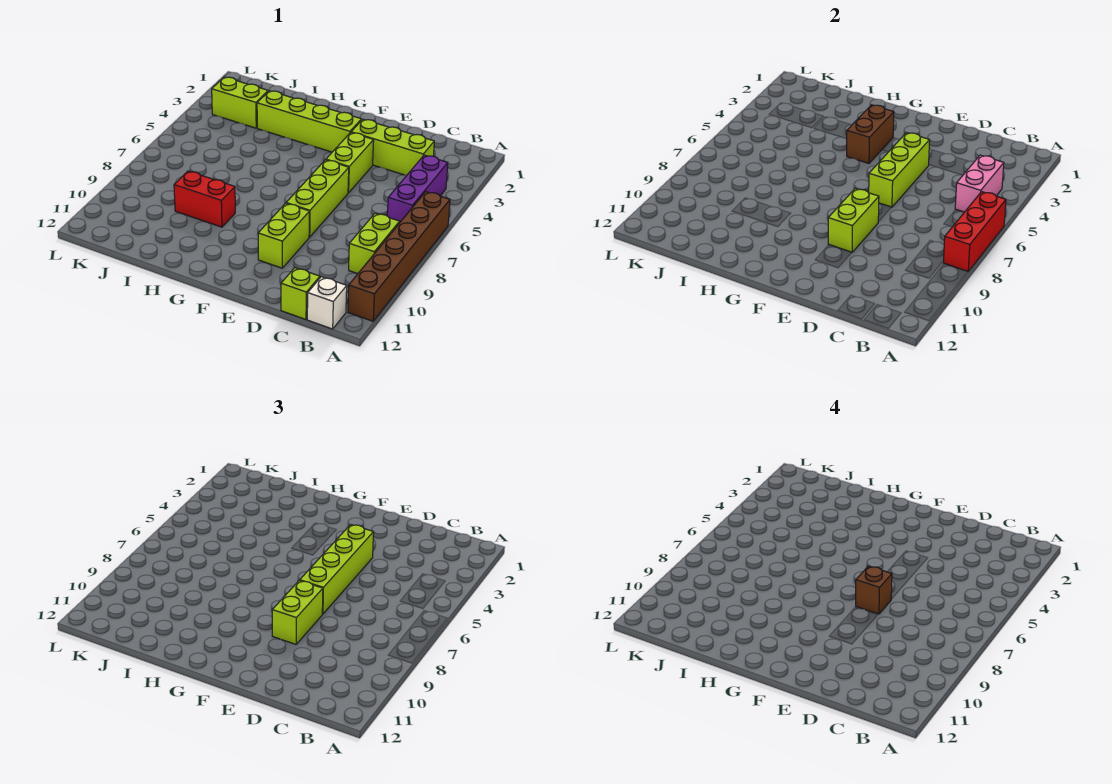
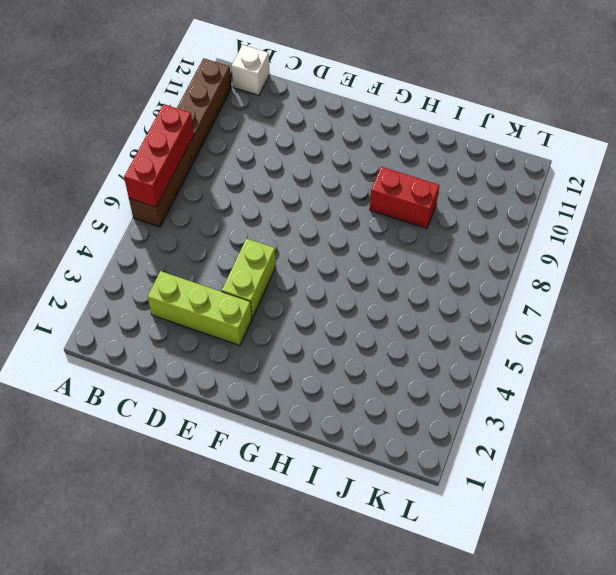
none -> purple brick B4:B6 level 1
none -> lime brick B8:B9 level 1
none -> lime brick C12 level 1

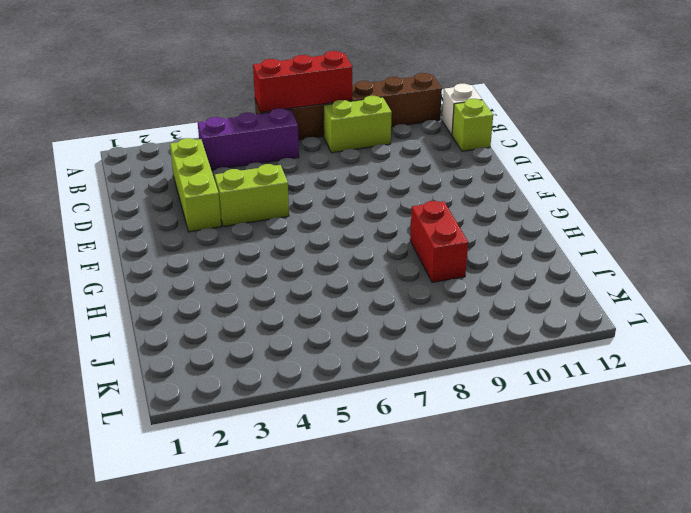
none -> lime brick E6:E8 level 1
none -> lime brick E9:E10 level 1
none -> lime brick F3:I3 level 1

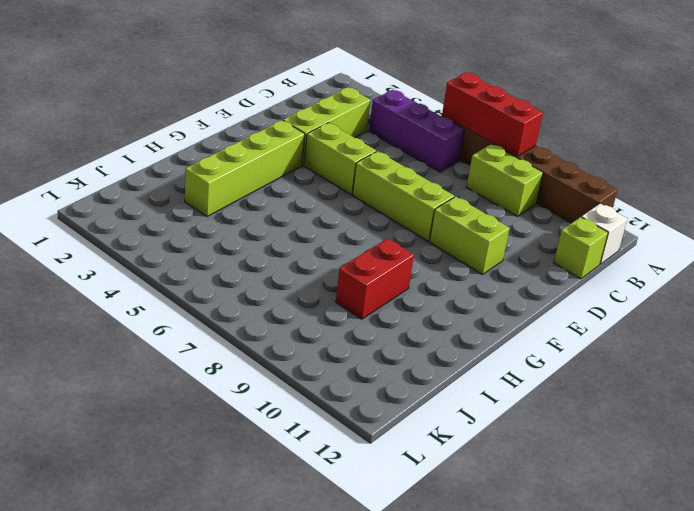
none -> lime brick J3:K3 level 1
none -> pink brick B4:B5 level 2
none -> lime brick E4:E6 level 2

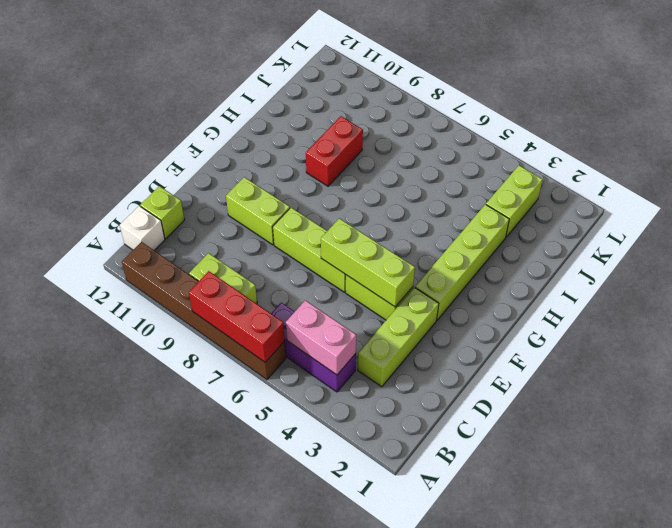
none -> lime brick E8:E9 level 2
none -> brown brick G3:G4 level 2
none -> lime brick E4:E7 level 3

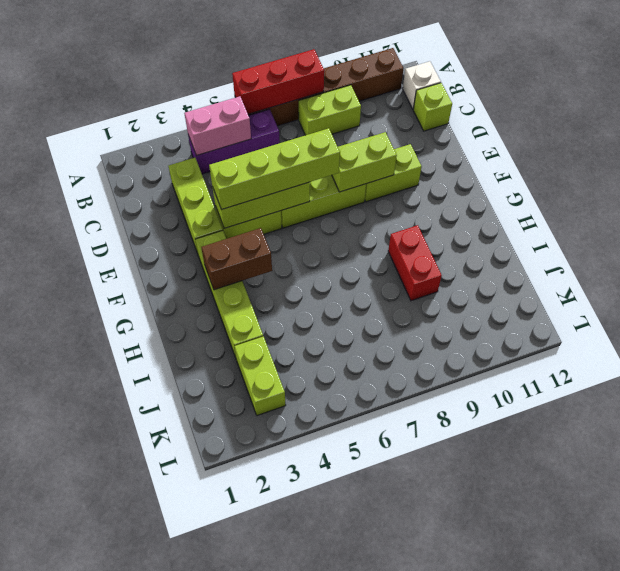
none -> lime brick E8:E9 level 3
none -> brown brick E7 level 4

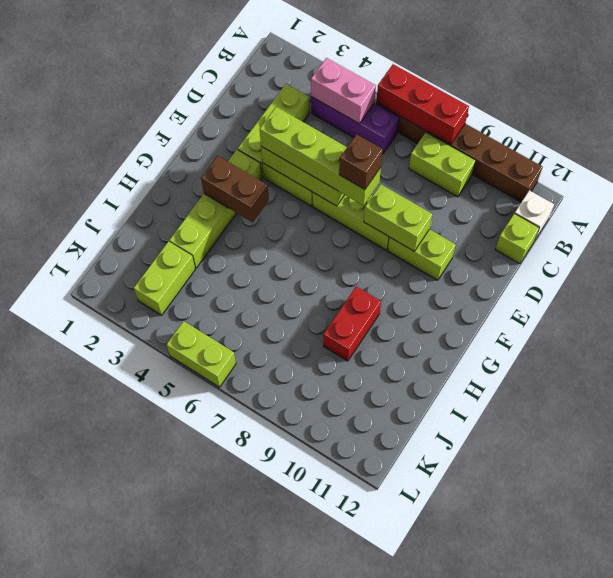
lime brick L5:L6 level 1 -> lime brick E8:E9 level 3

